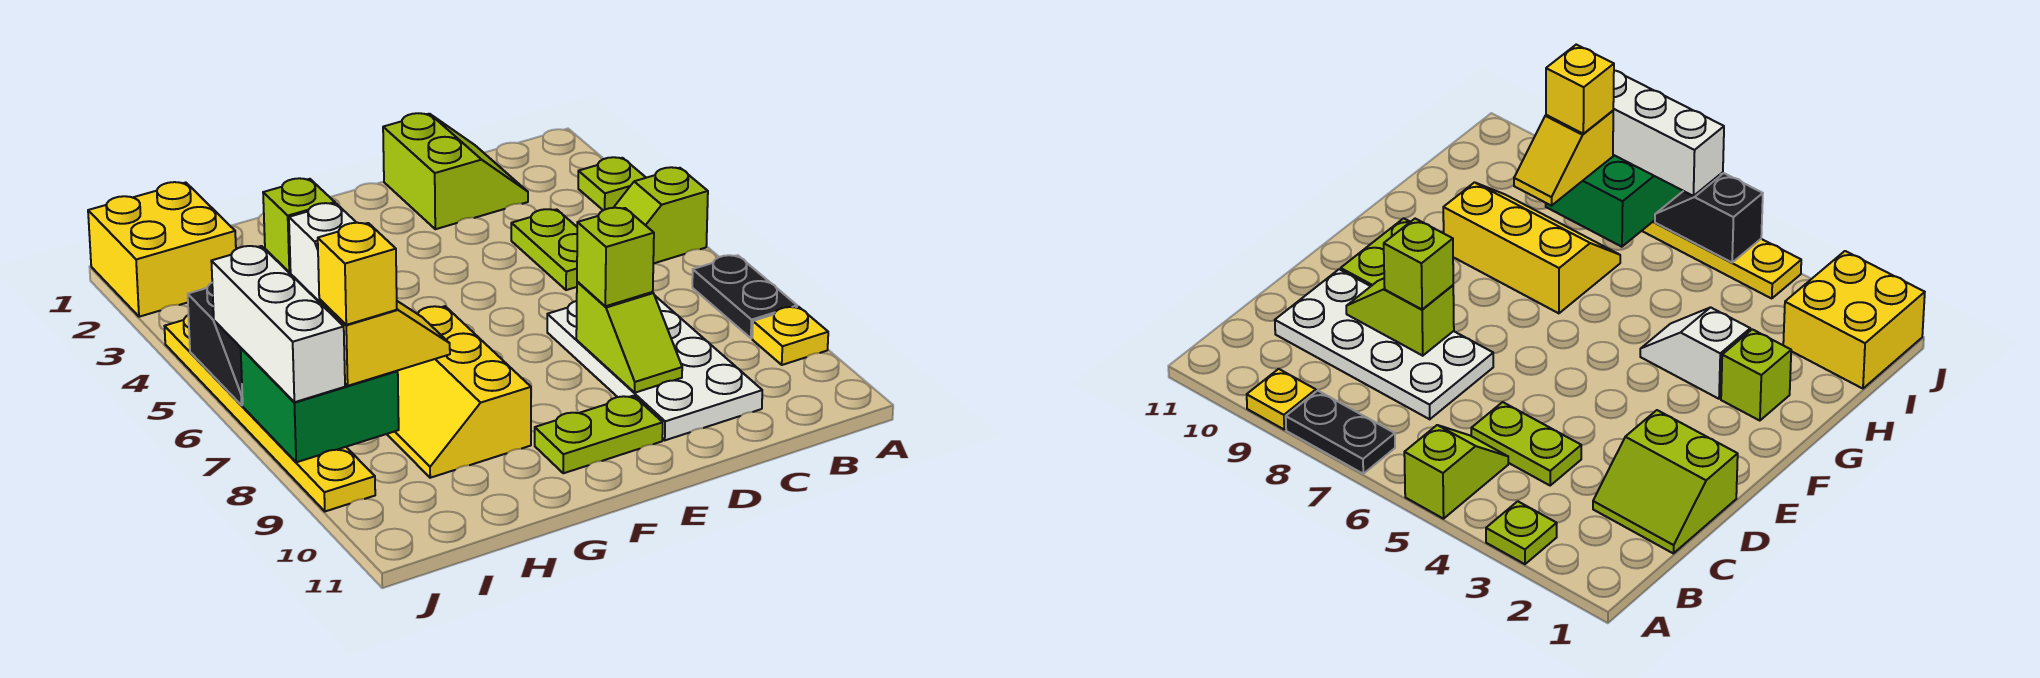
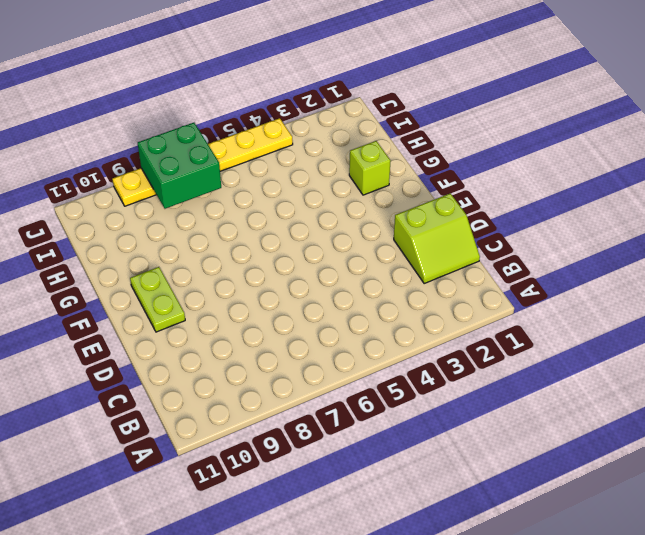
none -> lime plate A3 level 1
none -> lime slope A5:B5 level 1 top A
none -> black plate A7:A8 level 1

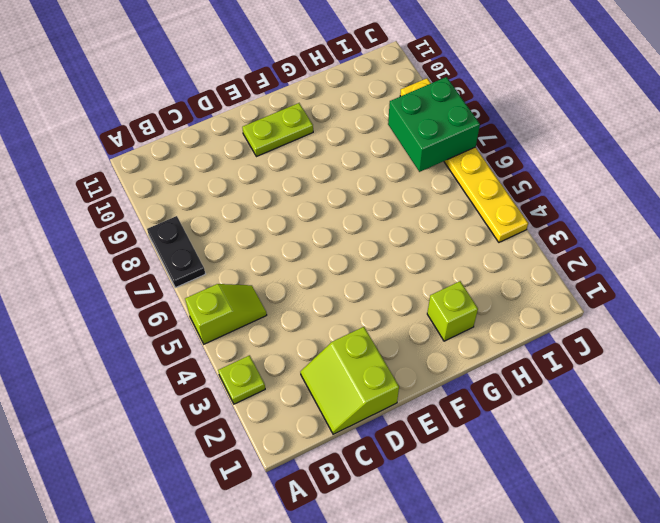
none -> yellow plate A9 level 1
none -> lime plate C4:C5 level 1
none -> white plate C7:D10 level 1

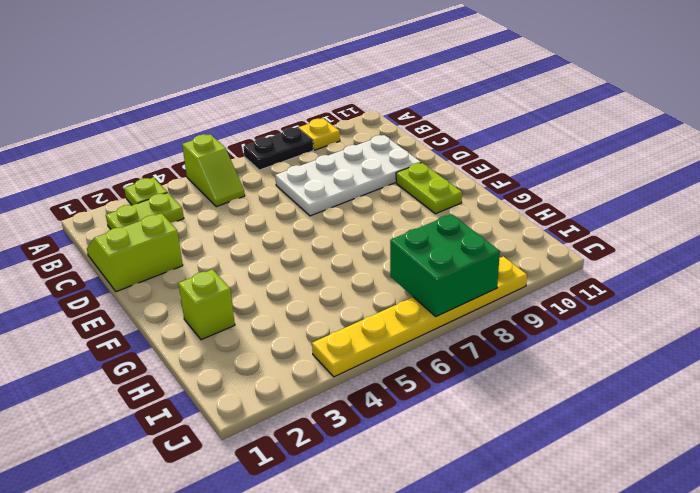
lime plate B2:B3 level 1 -> lime plate C4:C5 level 1
none -> white slope G3:G4 level 1 top 3
none -> yellow slope G7:H9 level 1 top G
none -> yellow brick I1:J2 level 1

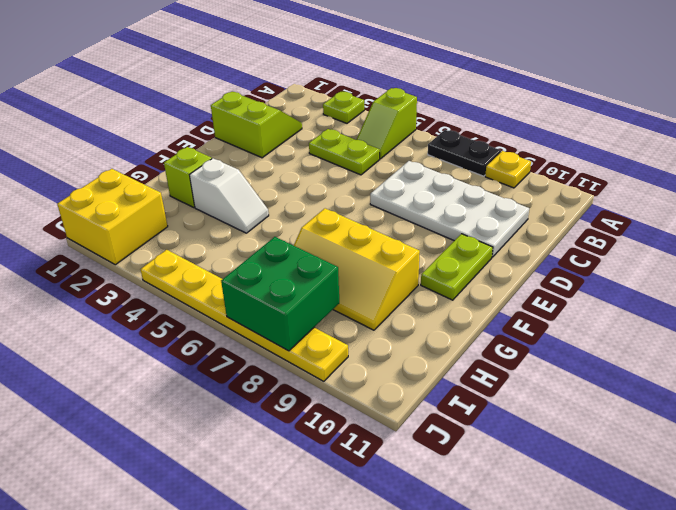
none -> lime slope D8:D9 level 2 top 8
none -> black slope J5:J6 level 2 top 5
none -> lime brick D8 level 3

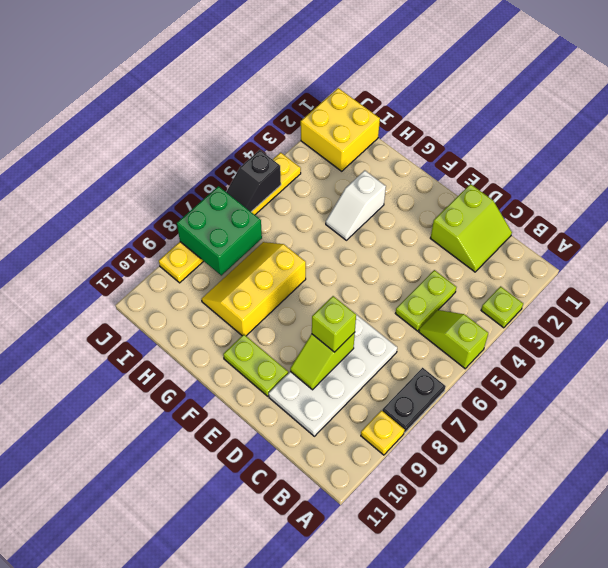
none -> lime brick G2 level 1
none -> yellow slope H8:I8 level 3 top I
none -> white brick J6:J8 level 3

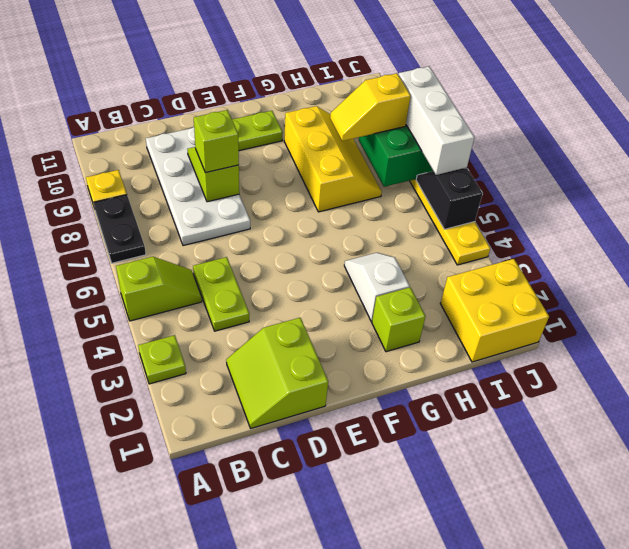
none -> yellow brick I8 level 4

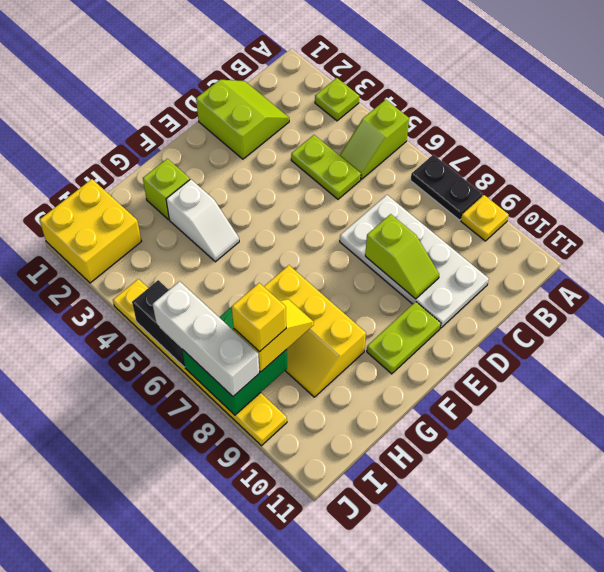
none -> lime brick D8 level 3

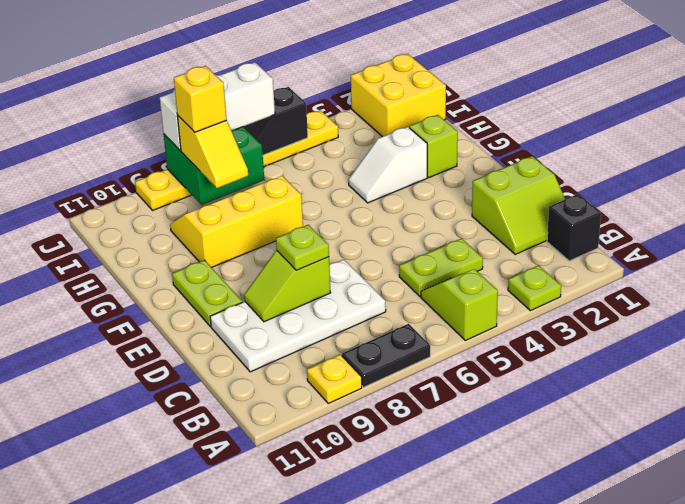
black brick B1 level 1 -> none
lime plate D8 level 3 -> lime brick D8 level 3

